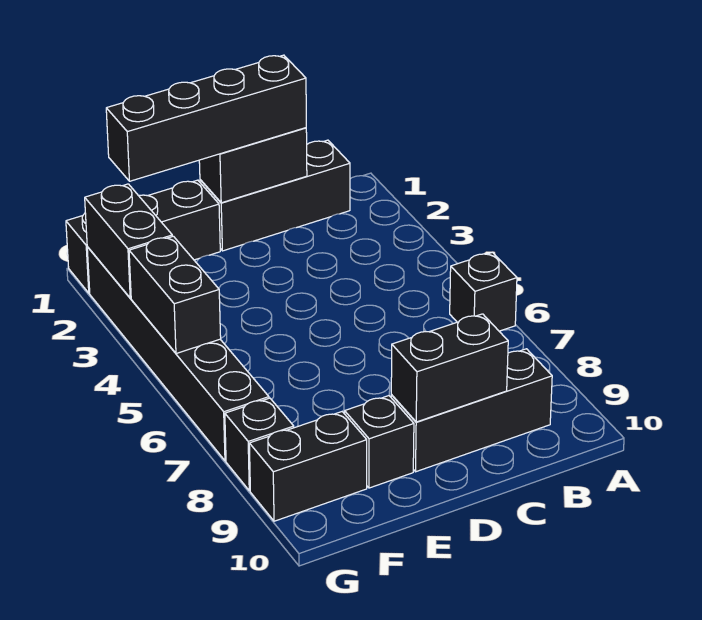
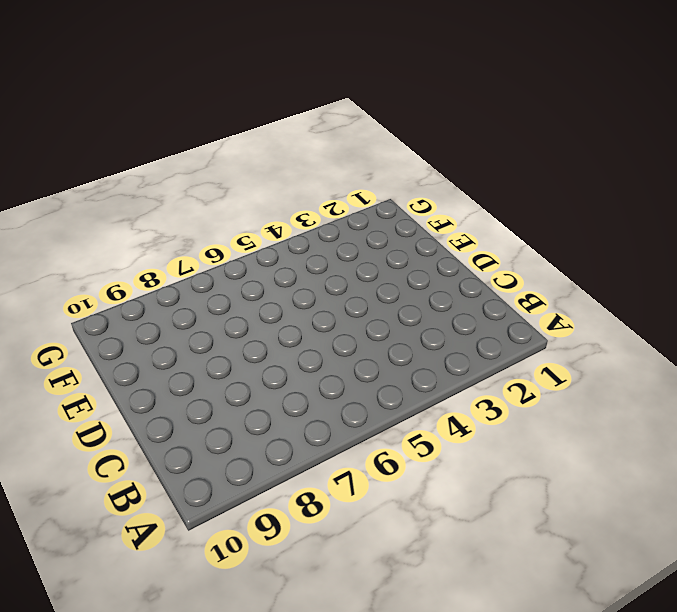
none -> black brick A6 level 1
none -> black brick B1:D1 level 1
none -> black brick B9:D9 level 1

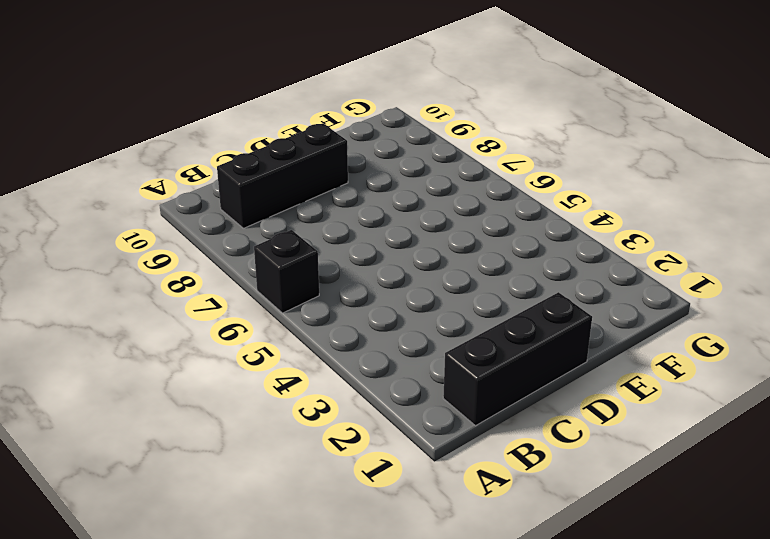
none -> black brick E1:G1 level 1
none -> black brick E9 level 1
none -> black brick F9:G9 level 1

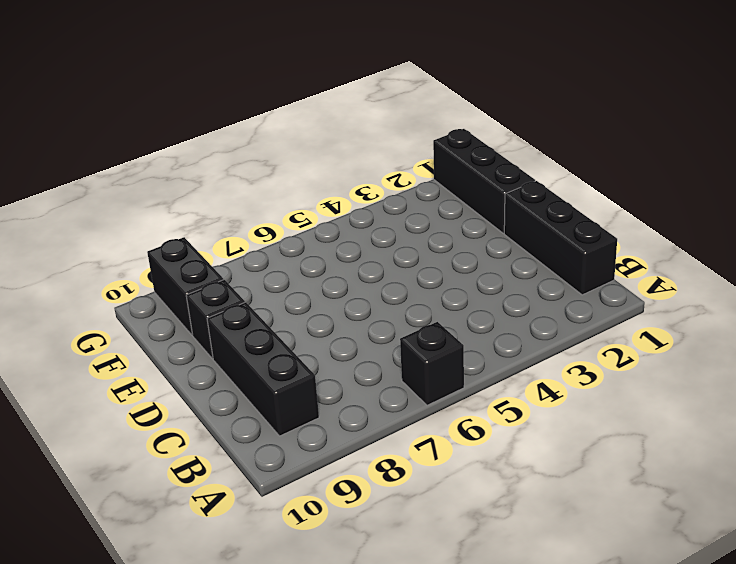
none -> black brick G2:G7 level 1
none -> black brick G8 level 1
none -> black brick C1:D1 level 2

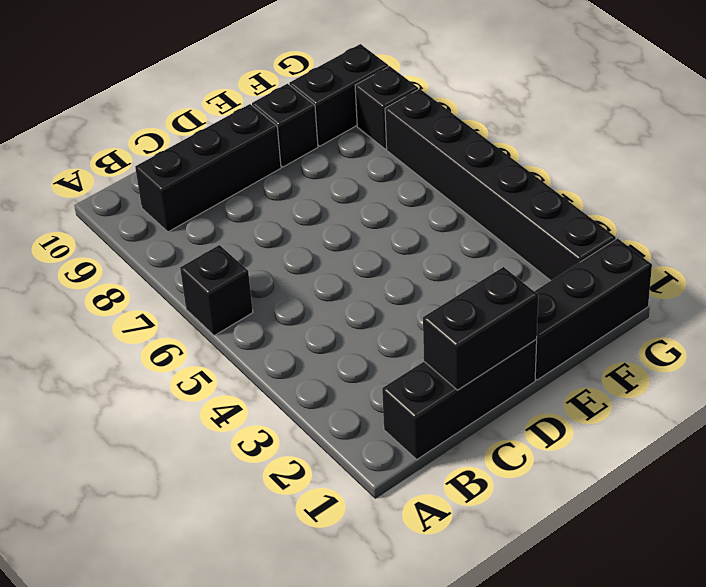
none -> black brick C9:D9 level 2
none -> black brick G2:G3 level 2
none -> black brick G4:G5 level 2

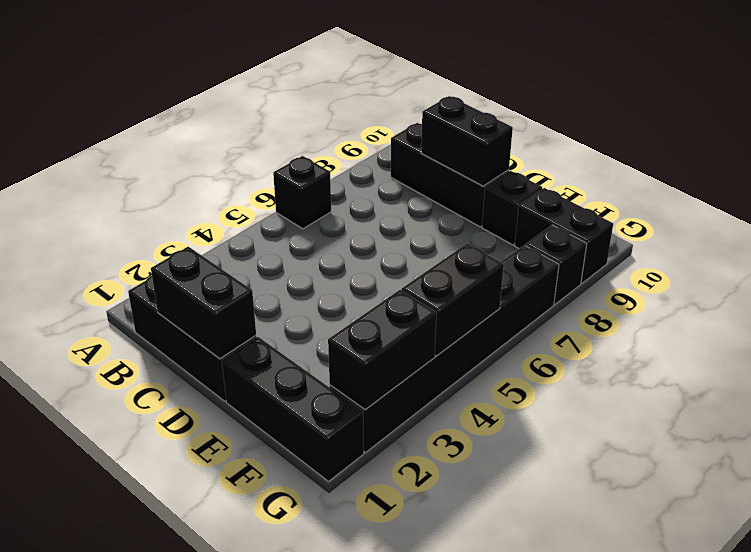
none -> black brick C1:F1 level 3

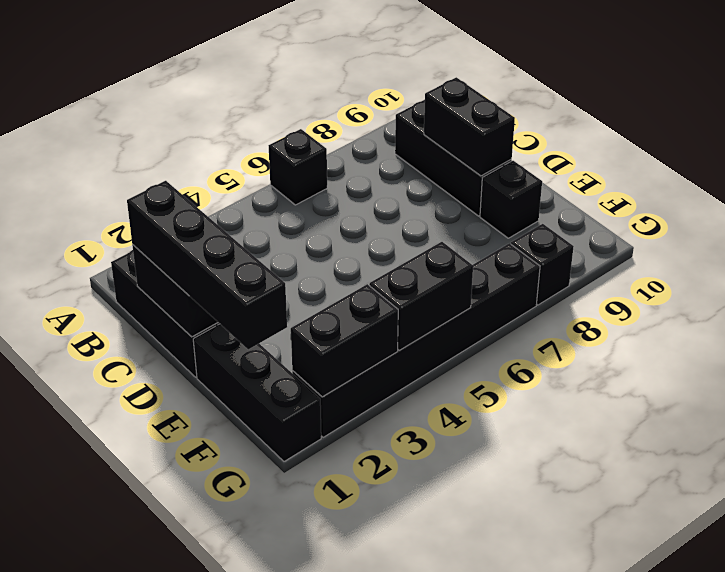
none -> black brick F9:G9 level 1

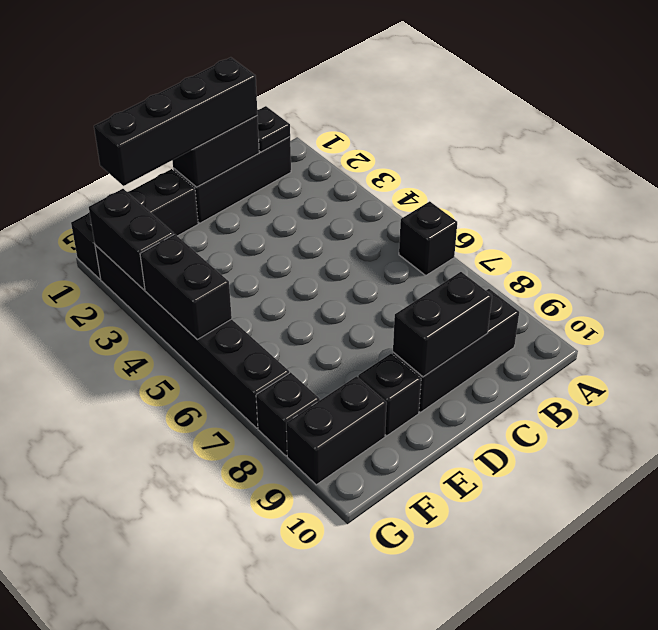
black plate B1 level 2 -> none

